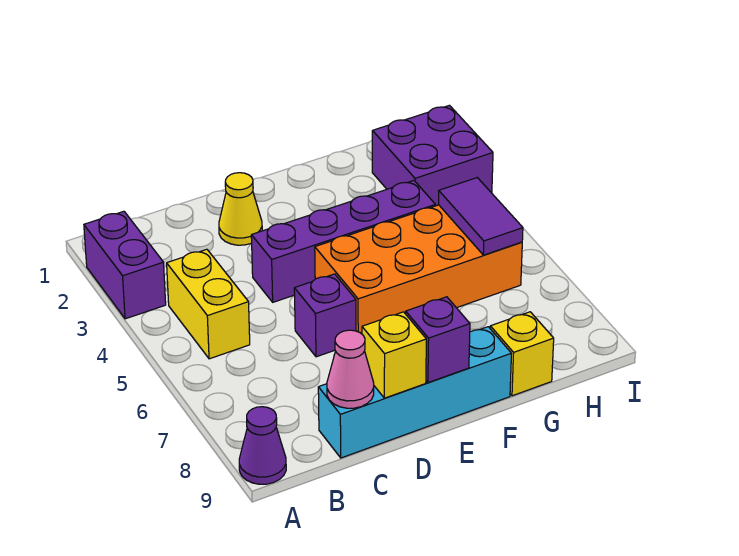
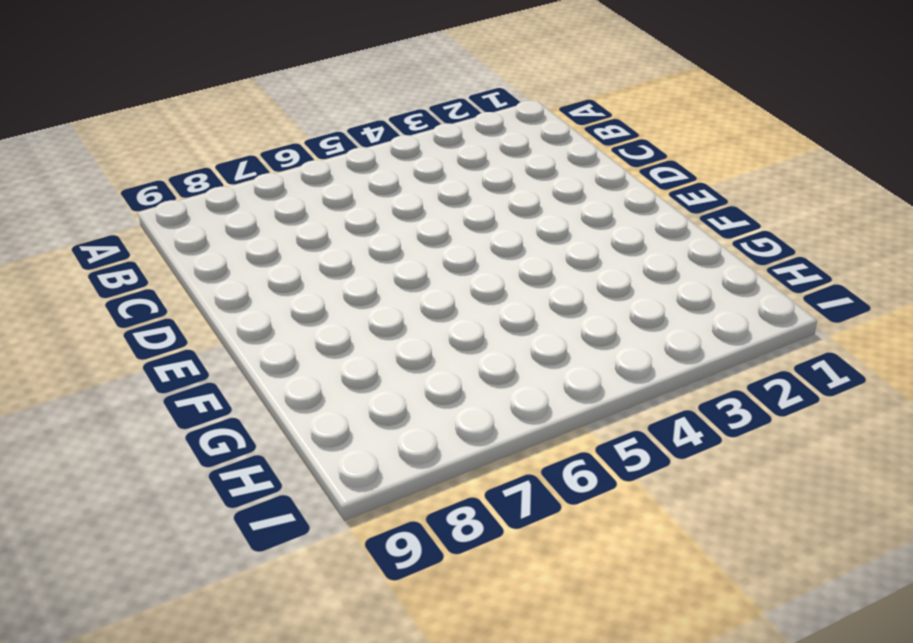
none -> purple brick A2:A3 level 1
none -> purple cone A9 level 1
none -> yellow brick B4:B5 level 1

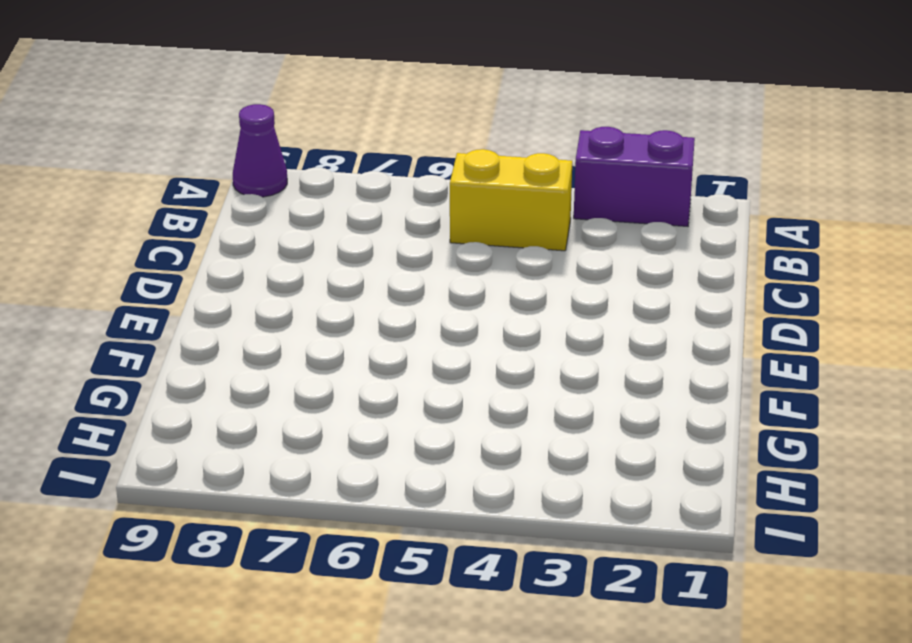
none -> cyan brick C9:F9 level 1
none -> yellow cone D2 level 1
none -> purple brick D4:G4 level 1

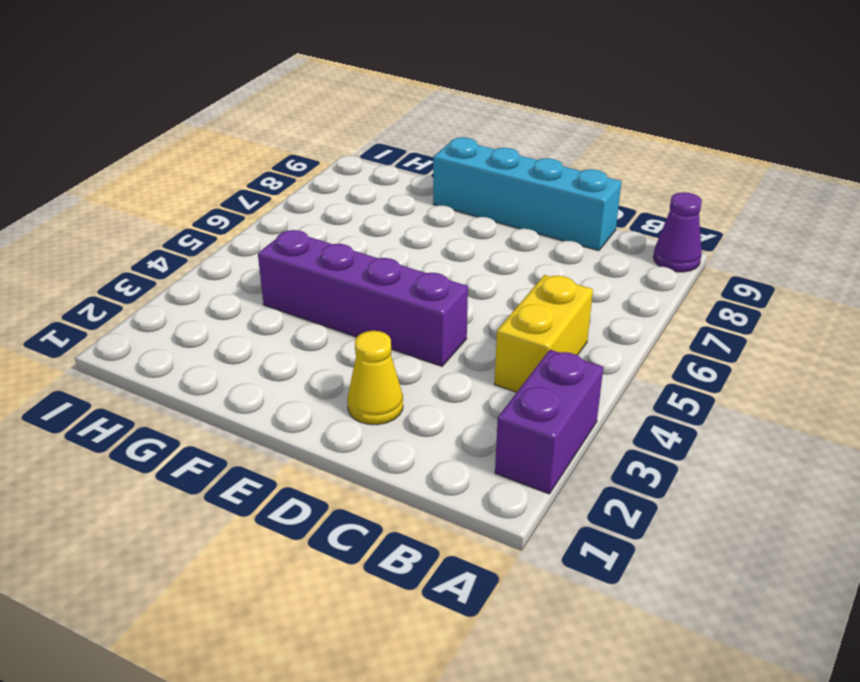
none -> purple brick D6 level 1
none -> orange brick E5:H6 level 1
none -> yellow brick G9 level 1

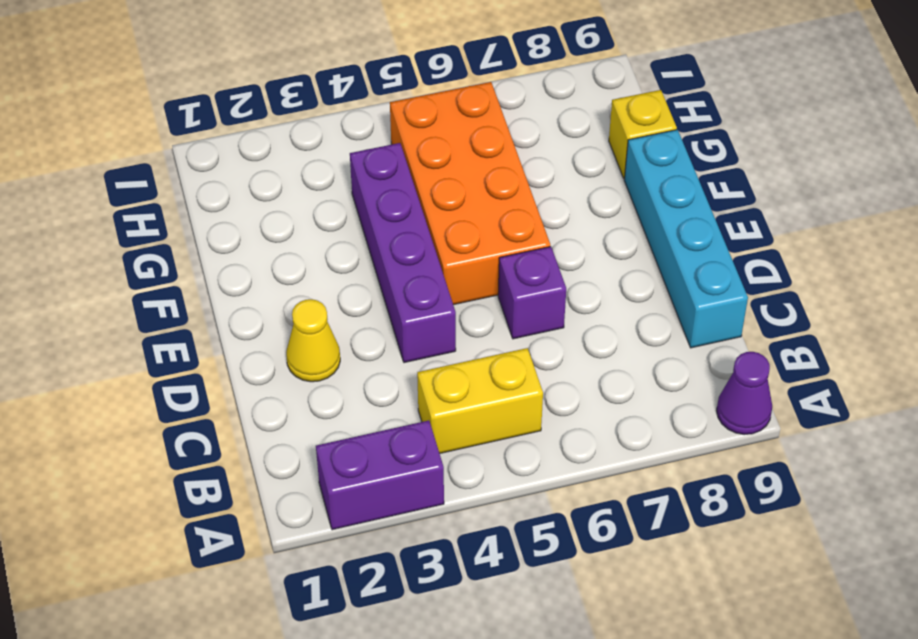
none -> purple brick H2:I3 level 1
none -> pink cone C9 level 2
none -> yellow brick D9 level 2

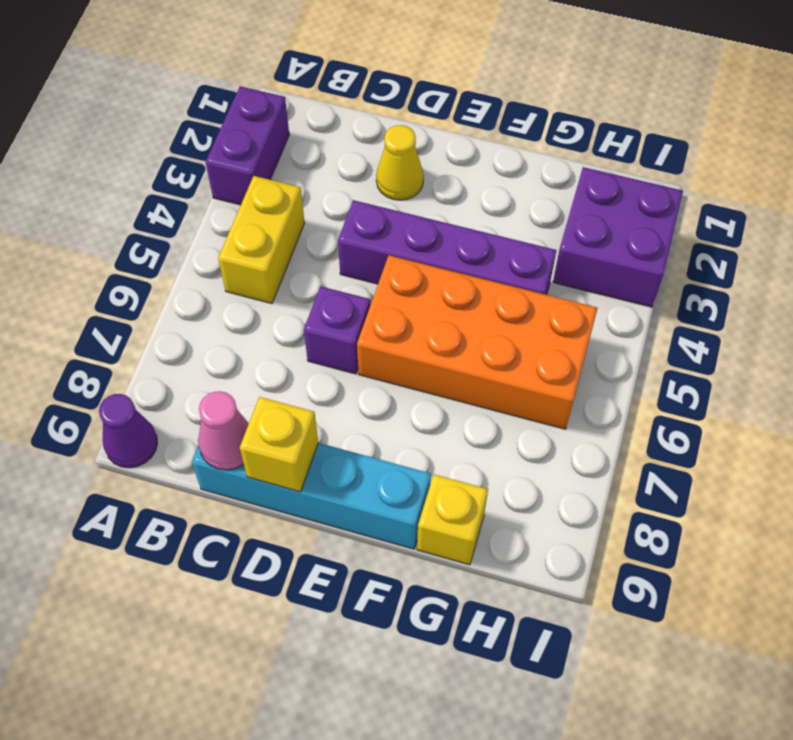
none -> purple brick E9 level 2
none -> purple tile H5:H6 level 2

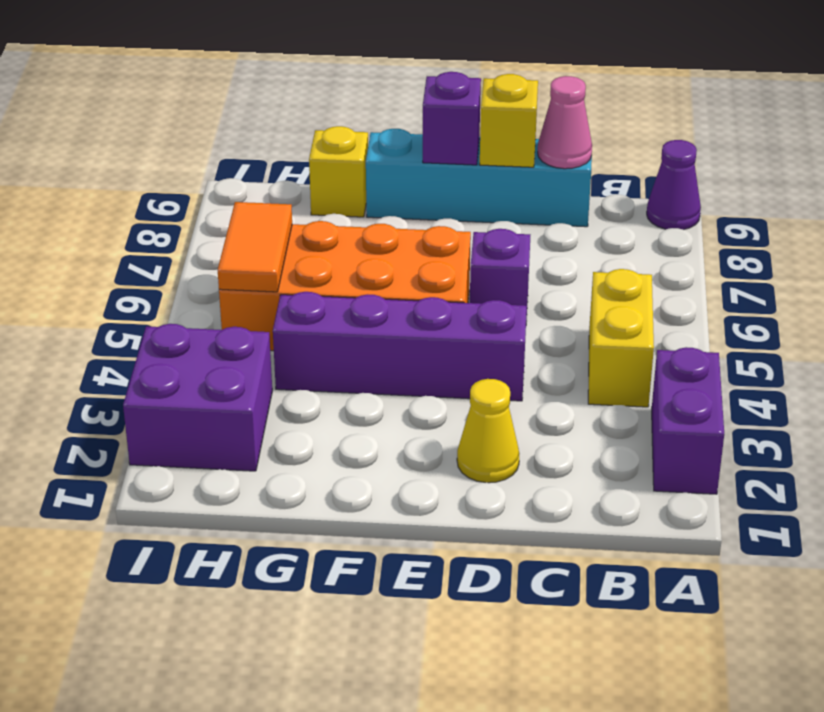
orange tile H5:H6 level 2 -> purple tile H5:H6 level 2

